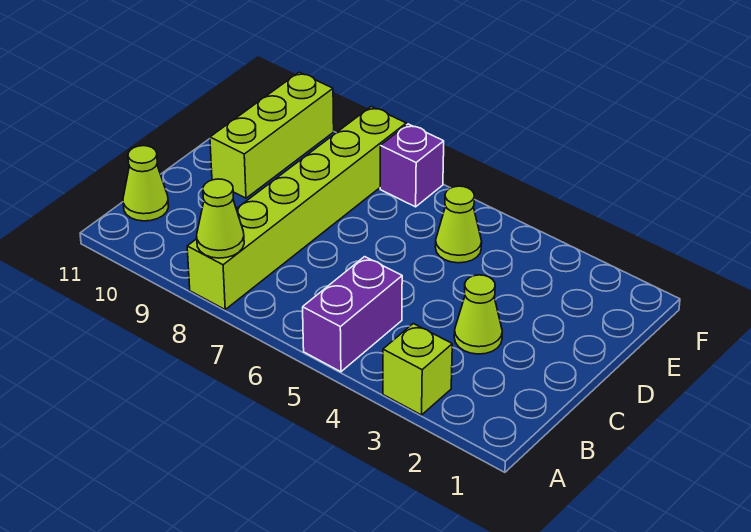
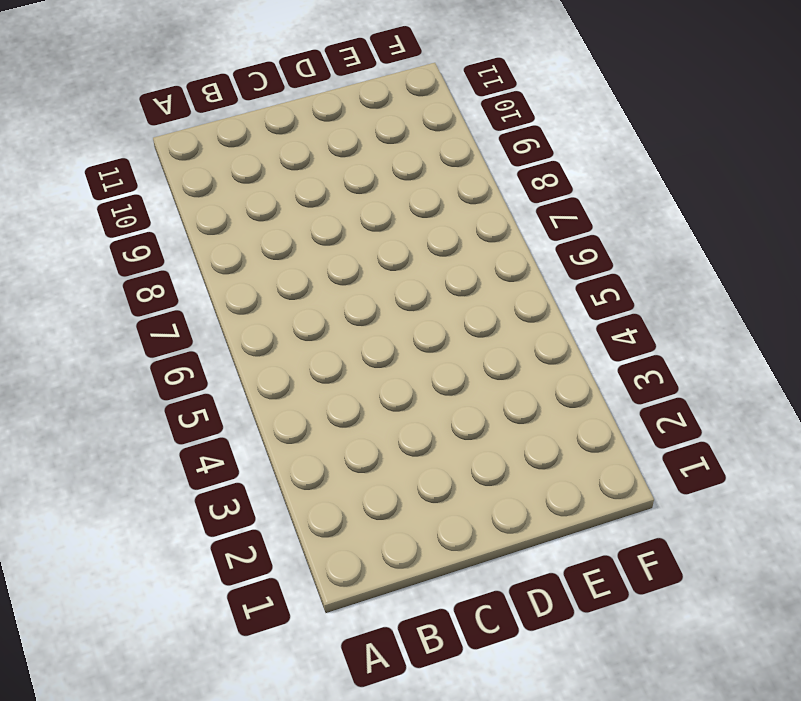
none -> lime brick A3 level 1
none -> purple brick A5:B5 level 1

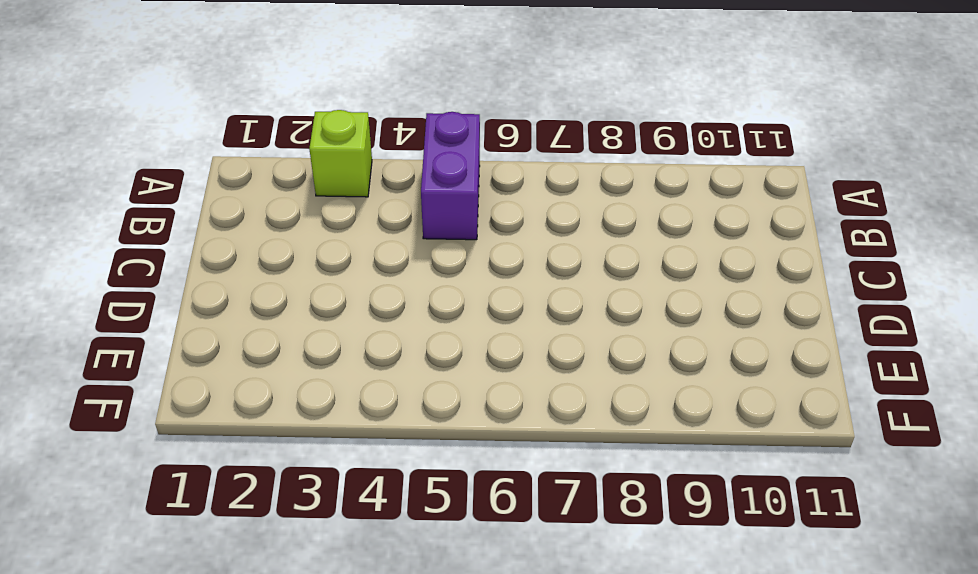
none -> lime brick A8:F8 level 1
none -> lime cone B11 level 1

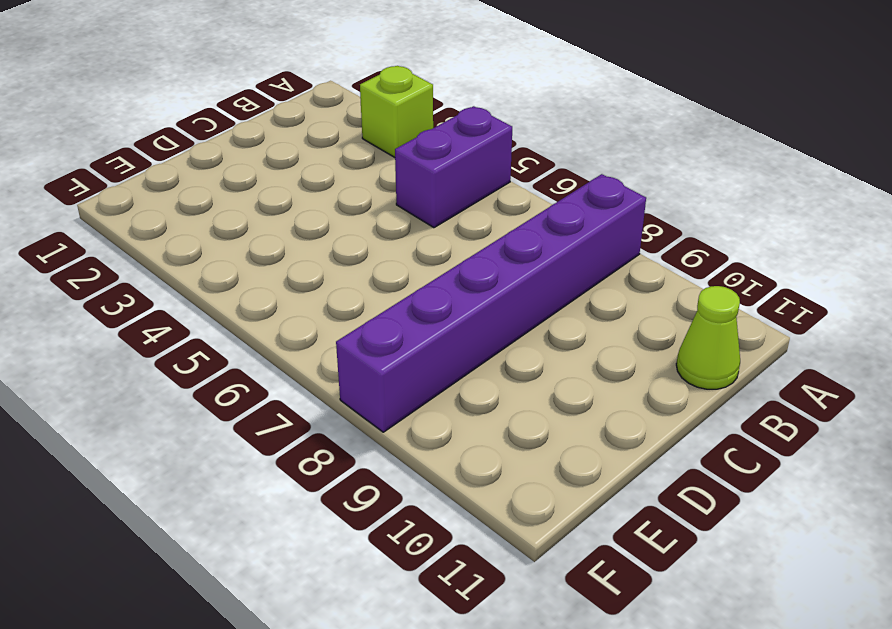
purple brick A8:F8 level 1 -> lime brick A8:F8 level 1
none -> lime cone C3 level 1
none -> lime brick D10:F10 level 1

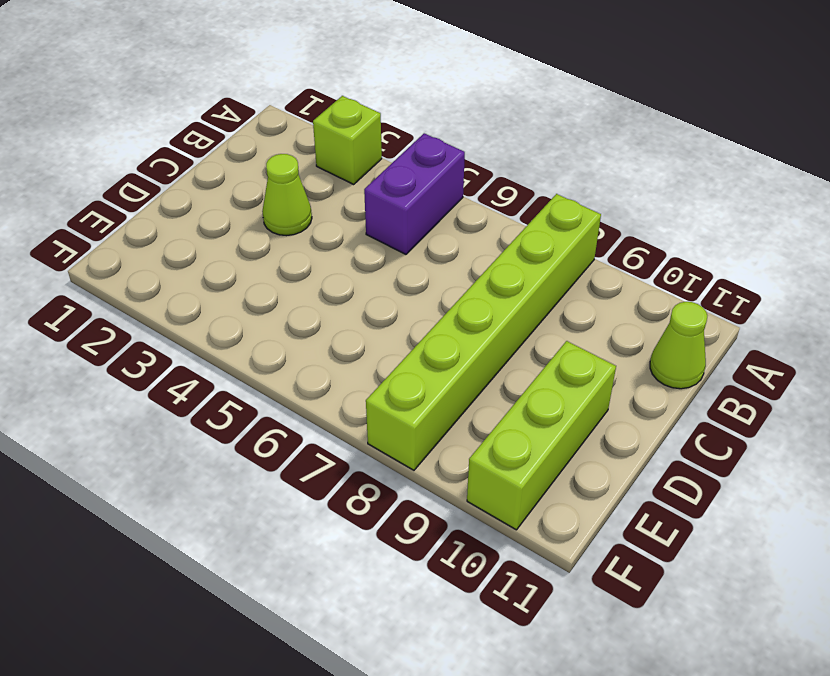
none -> lime cone E5 level 1
none -> purple brick F7 level 1

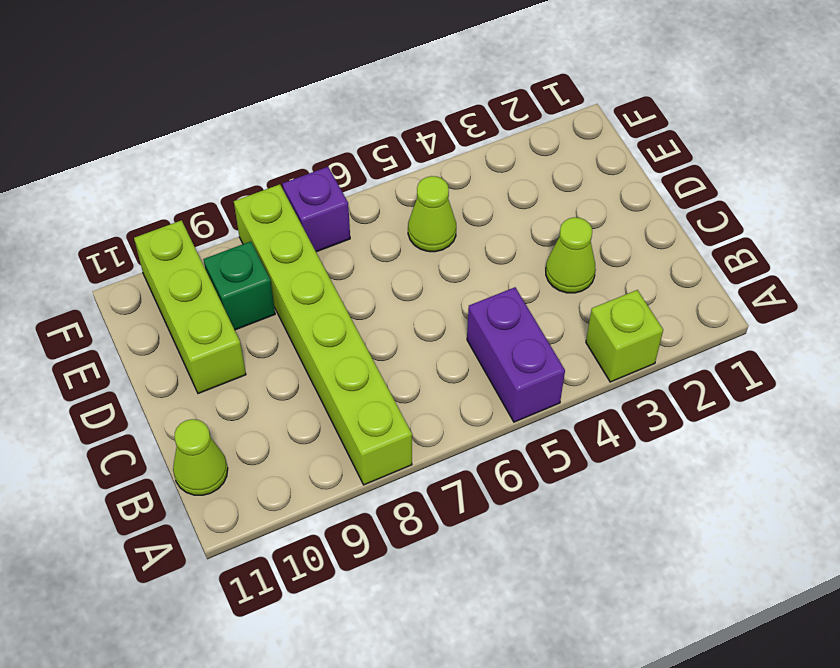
green brick E9 level 1 -> none
none -> lime cone A8 level 2

